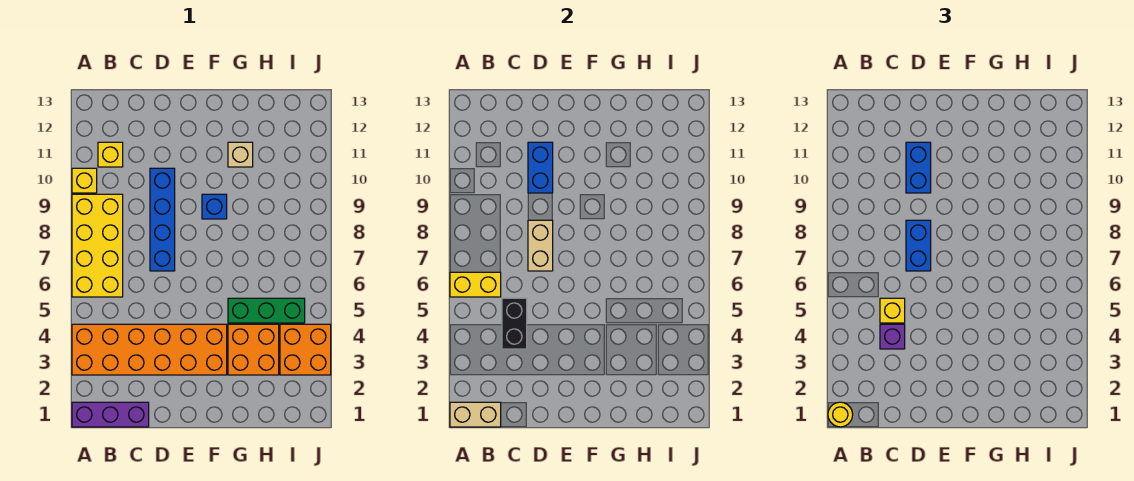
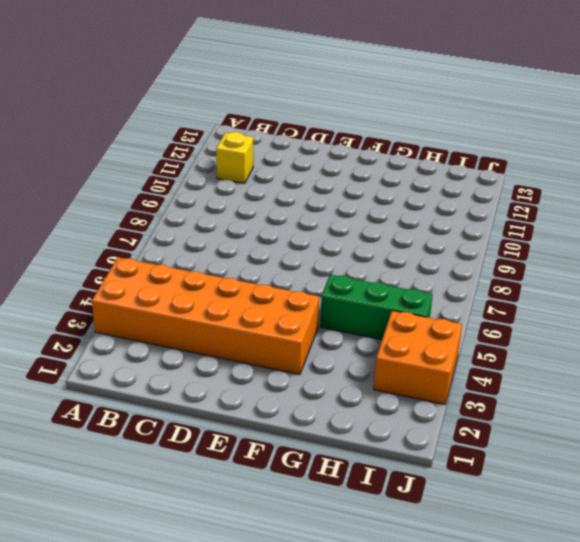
none -> purple brick A1:C1 level 1
none -> yellow brick A6:B9 level 1
none -> yellow brick A10 level 1

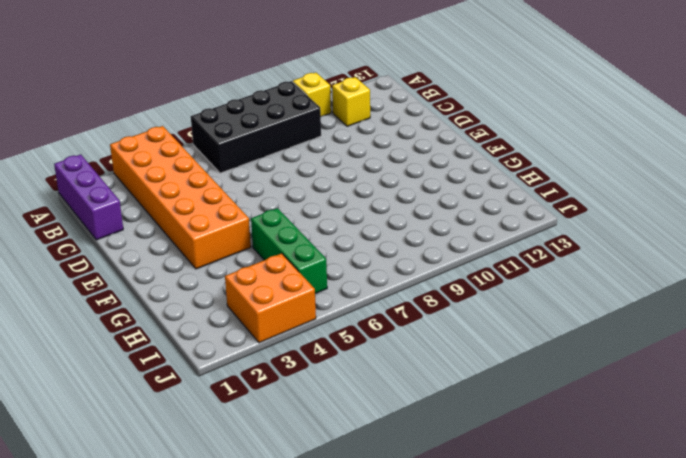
black brick A6:B9 level 1 -> yellow brick A6:B9 level 1
none -> blue brick D7:D10 level 1
none -> blue brick F9 level 1
none -> orange brick G3:H4 level 1

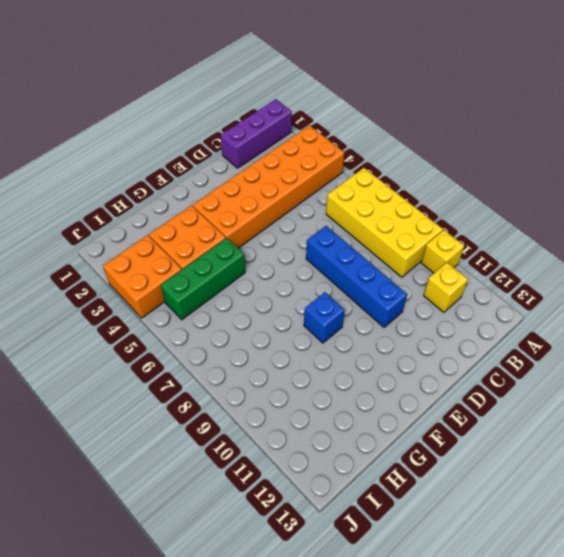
none -> tan brick G11 level 1
none -> tan brick A1:B1 level 2
none -> yellow brick A6:B6 level 2

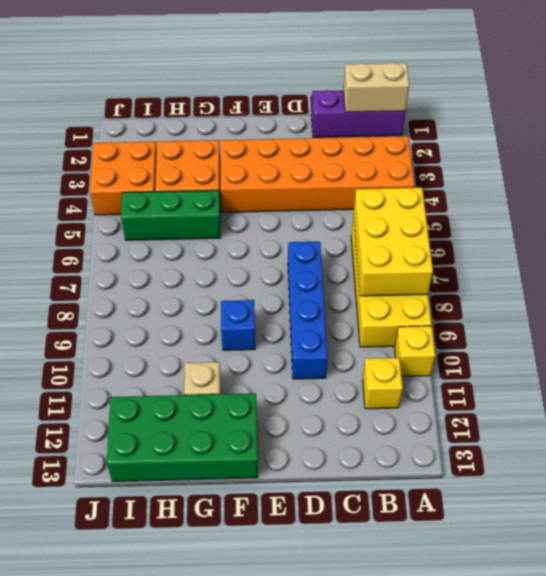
yellow brick A6:B8 level 2 -> yellow brick A6:B6 level 2
green brick F12:I13 level 1 -> none
none -> black brick C4:C5 level 2
none -> tan brick D7:D8 level 2
none -> blue brick D10:D11 level 2

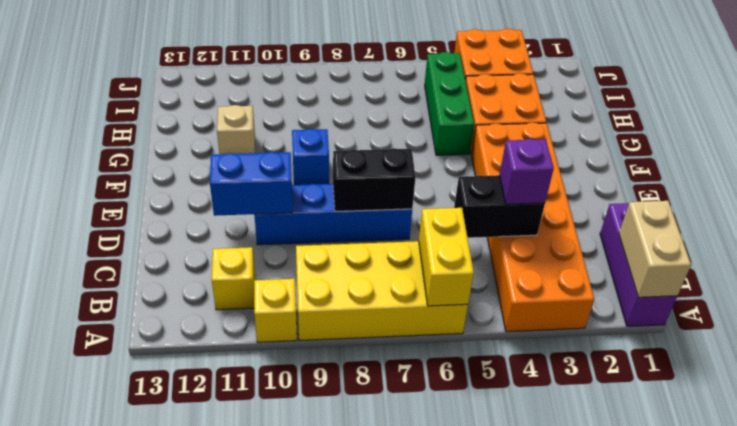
black brick D7:D8 level 2 -> tan brick D7:D8 level 2
none -> yellow round brick A1 level 3
none -> yellow brick C5 level 3
none -> blue brick D7:D8 level 3

